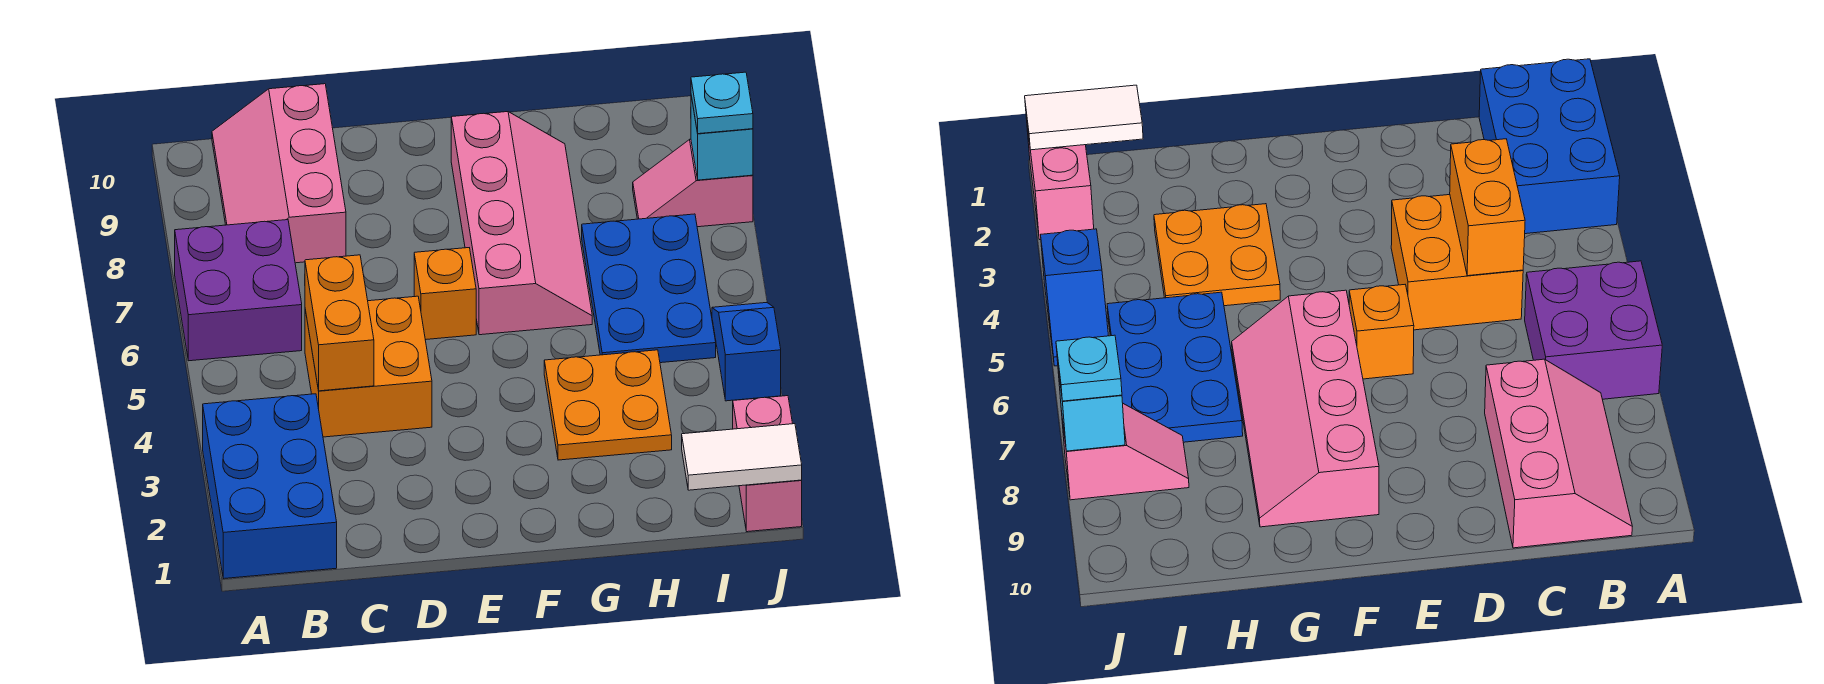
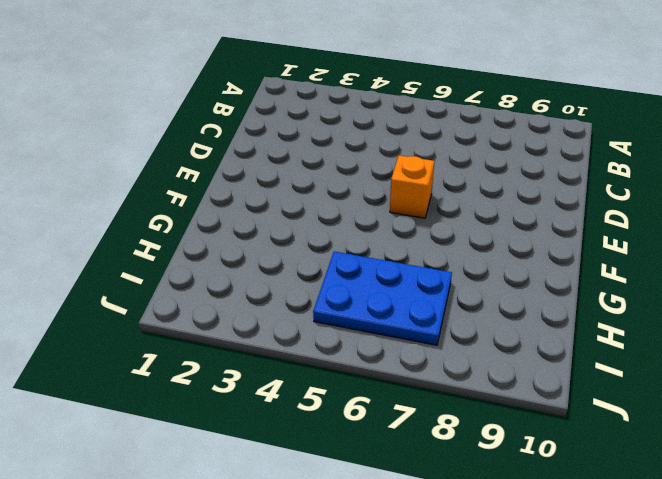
none -> blue brick A1:B3 level 1
none -> purple brick A6:B7 level 1
none -> pink slope B8:C10 level 1 top C

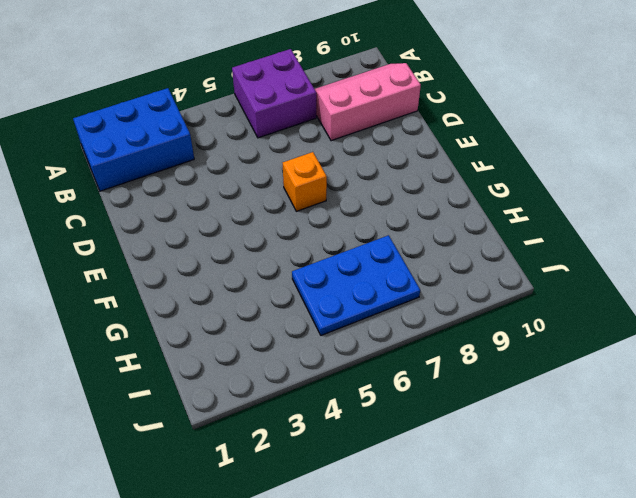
none -> orange brick C4:D5 level 1
none -> pink slope F6:G9 level 1 top F
none -> orange plate G3:H4 level 1

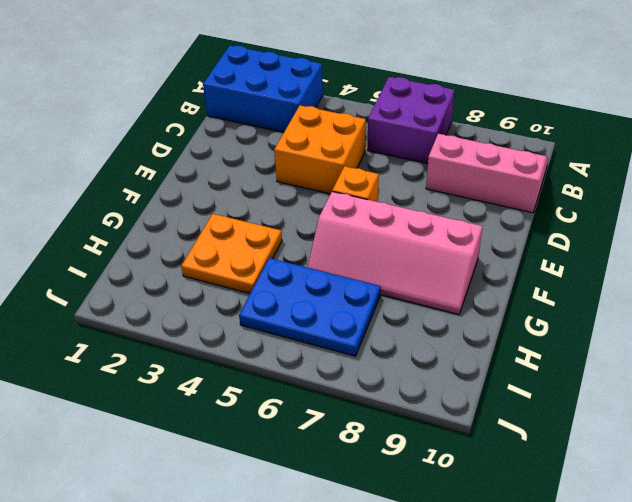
none -> pink slope I8:J8 level 1 top J
none -> pink brick J1:J2 level 1
none -> blue slope J4:J5 level 1 top 4

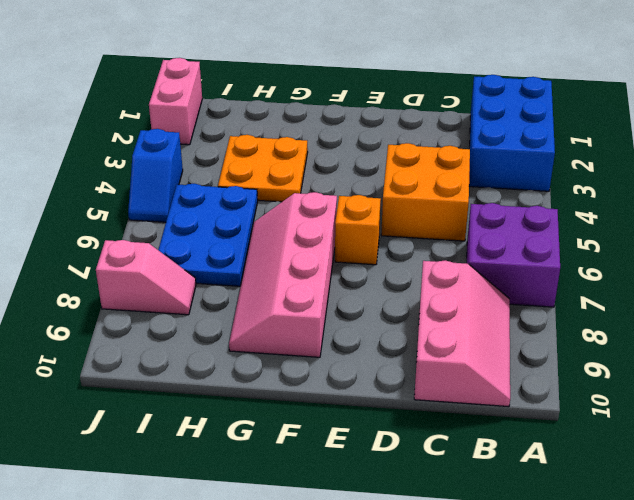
none -> orange brick C4:C5 level 2
none -> white tile I1:J1 level 2
none -> cyan brick J8 level 2

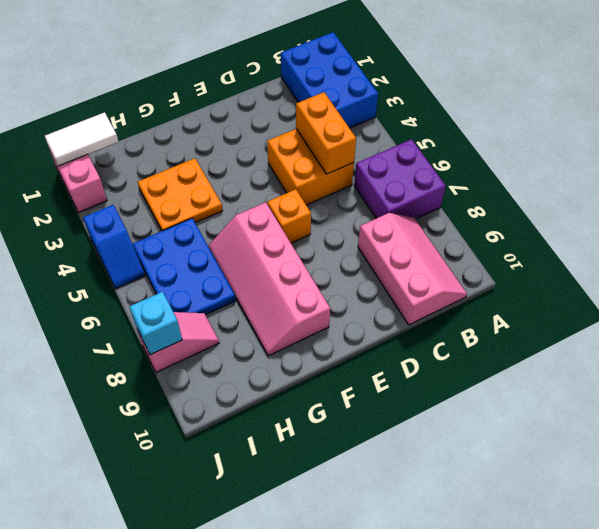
none -> cyan plate J8 level 3

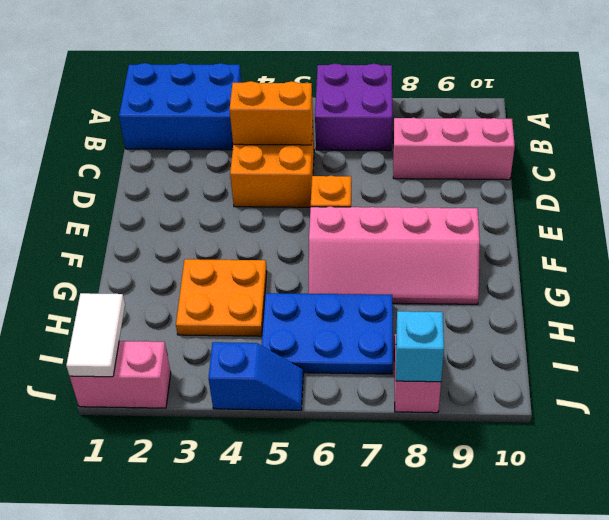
none -> cyan plate J8 level 3

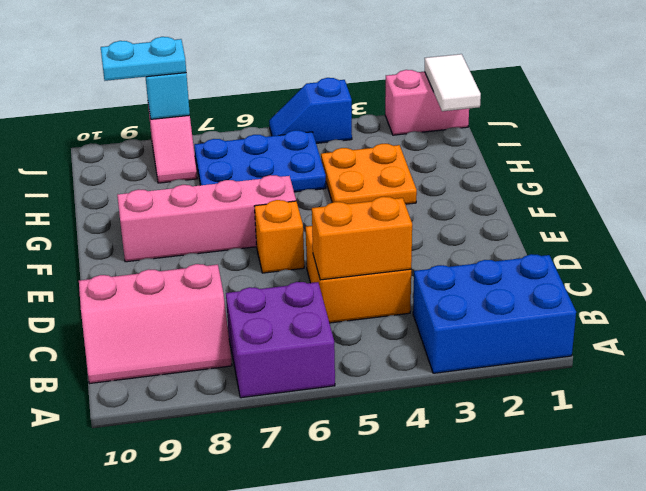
cyan plate J8:J9 level 3 -> cyan plate J8 level 3

